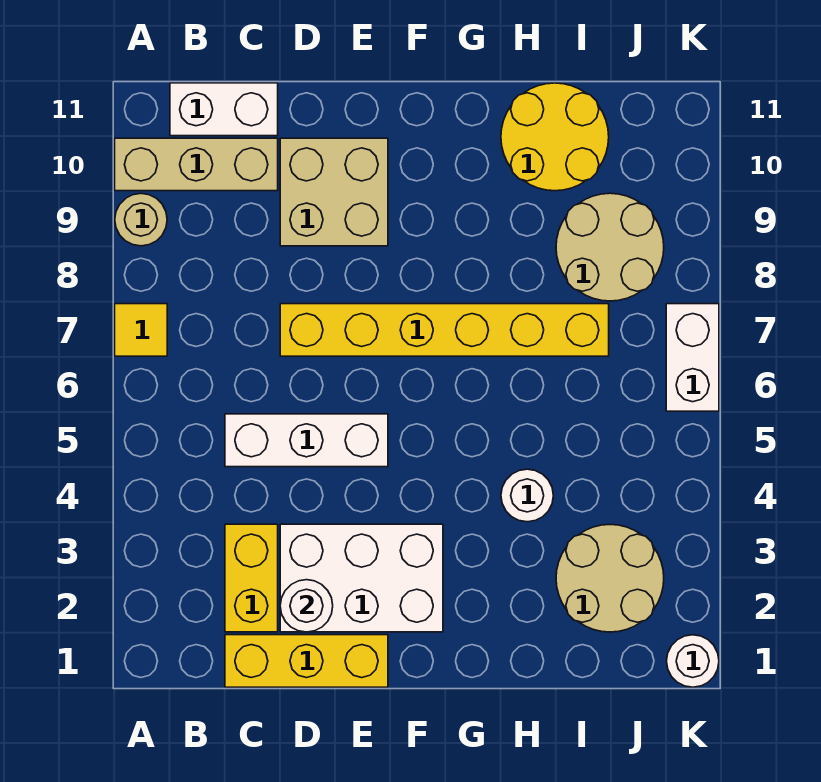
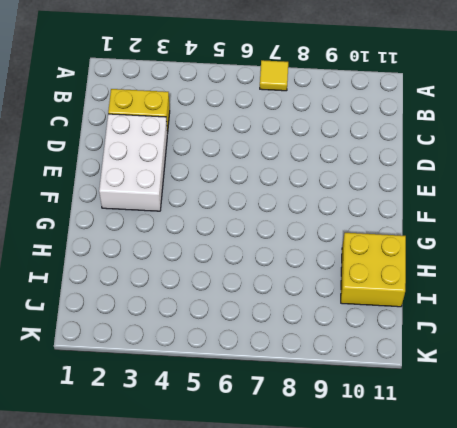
yellow brick H10:I11 level 1 -> yellow round brick H10:I11 level 1
none -> tan round brick A9 level 1
none -> tan brick A10:C10 level 1
none -> white brick B11:C11 level 1

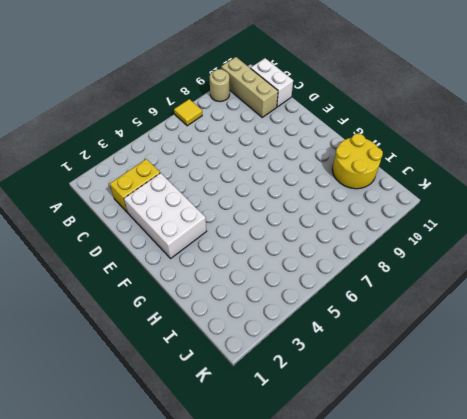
none -> yellow brick C1:E1 level 1
none -> white brick C5:E5 level 1
none -> yellow brick D7:I7 level 1

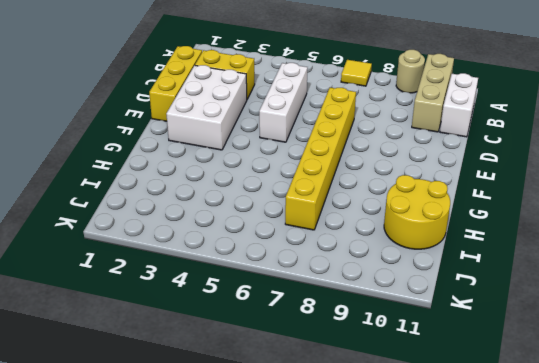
none -> tan brick D9:E10 level 1
none -> white round brick H4 level 1
none -> tan round brick I2:J3 level 1

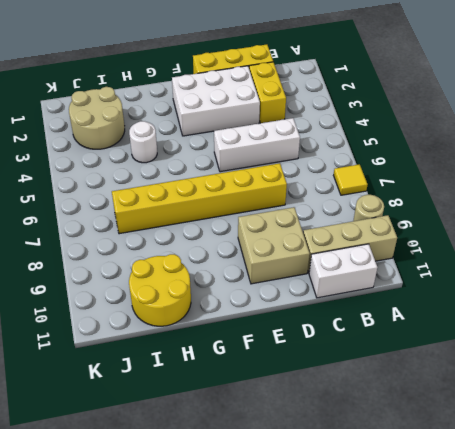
none -> tan round brick I8:J9 level 1
none -> white round brick K1 level 1
none -> white brick K6:K7 level 1

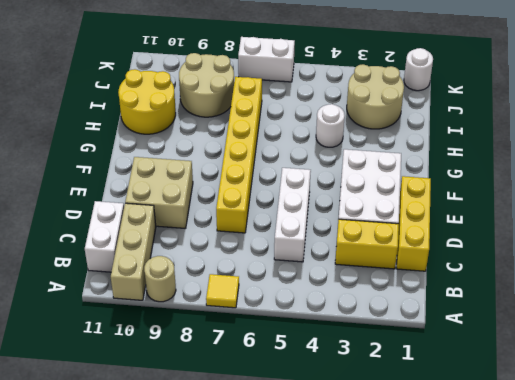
none -> white round brick D2 level 2

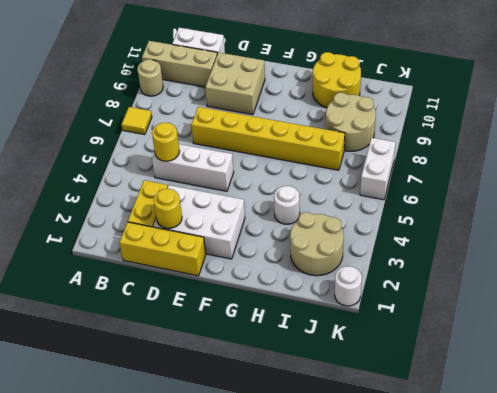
yellow round brick C5 level 2 -> none
yellow round brick D2 level 2 -> white round brick D2 level 2

